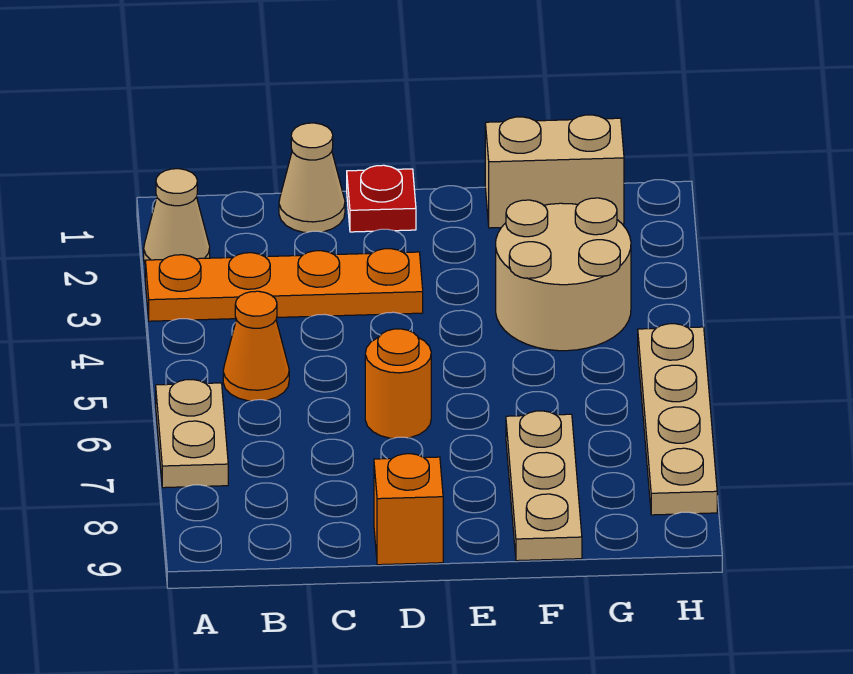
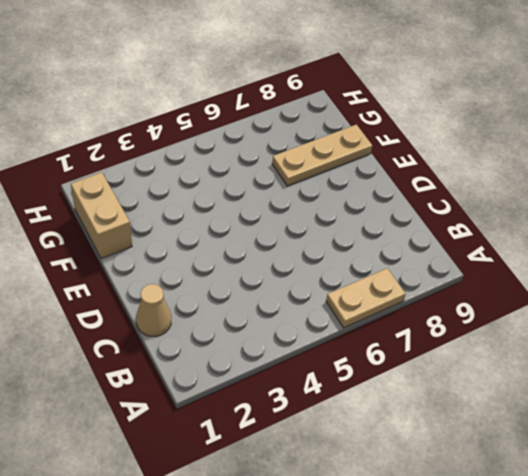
none -> tan cone A2 level 1
none -> orange plate A3:D3 level 1
none -> orange cone B5 level 1

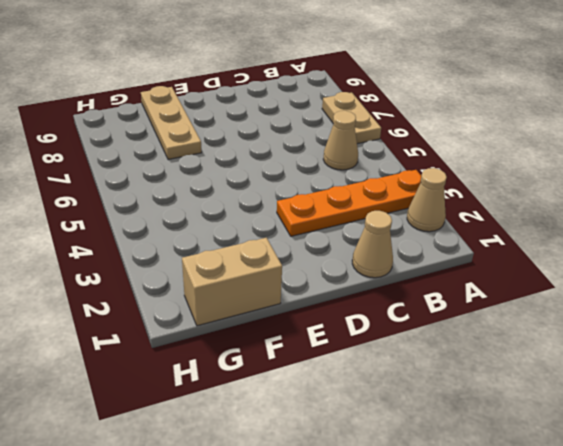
tan cone B5 level 1 -> orange cone B5 level 1
none -> red plate D1 level 1
none -> orange round brick D6 level 1
none -> orange brick D9 level 1

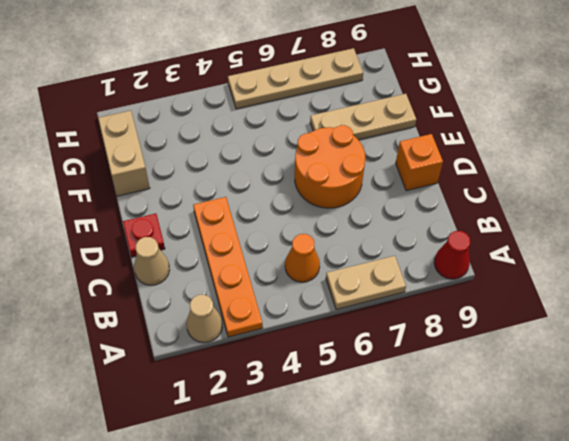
red cone A9 level 1 -> none
orange round brick D6:E7 level 1 -> orange round brick D6 level 1
none -> tan round brick F3:G4 level 1

